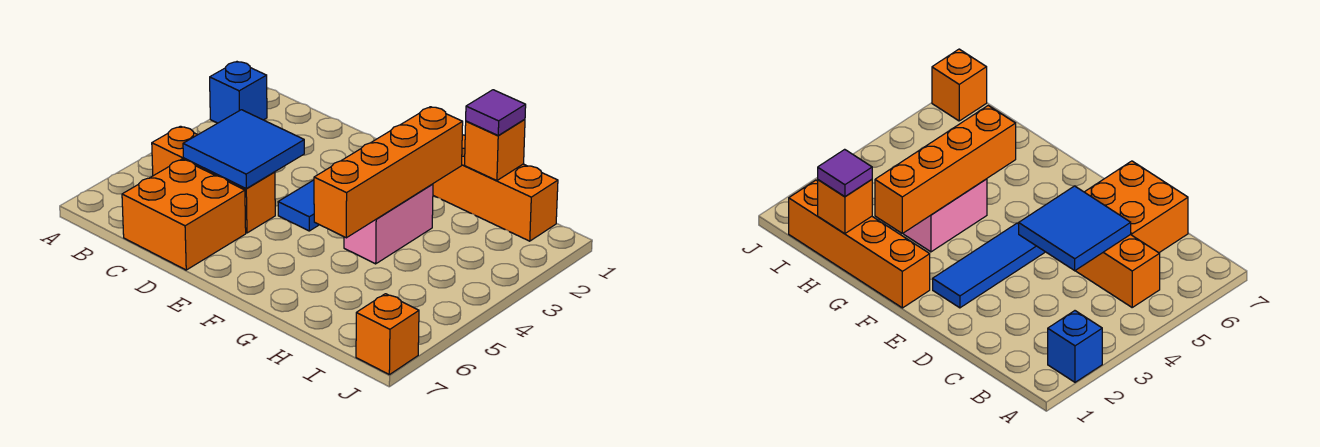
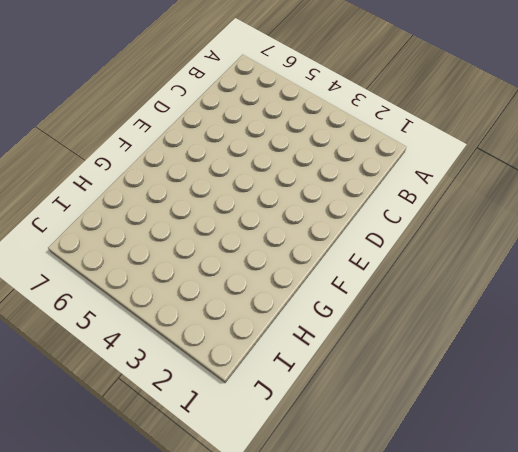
none -> blue brick A2 level 1
none -> orange brick B5:D5 level 1

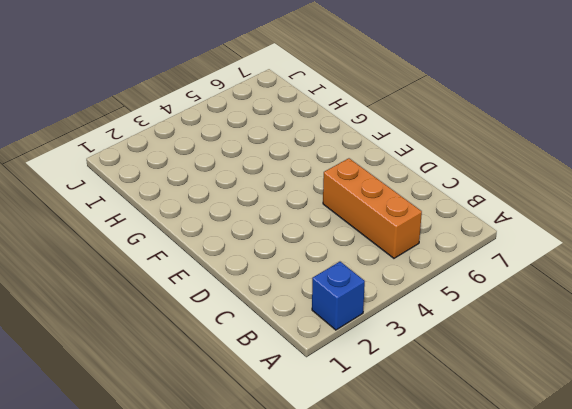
none -> orange brick C6:D7 level 1
none -> blue tile E2:E4 level 1

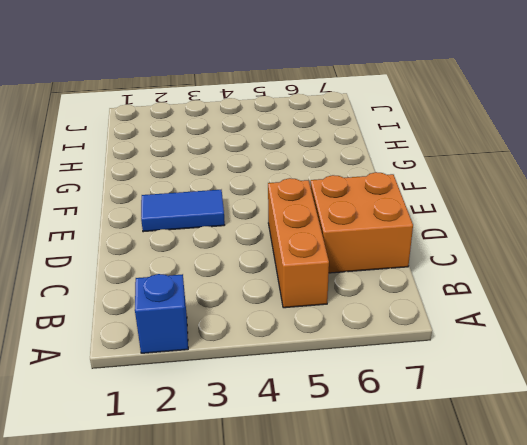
blue tile E2:E3 level 1 -> blue tile E2:E4 level 1
none -> orange brick F1:I1 level 1
none -> pink brick G3:G4 level 1

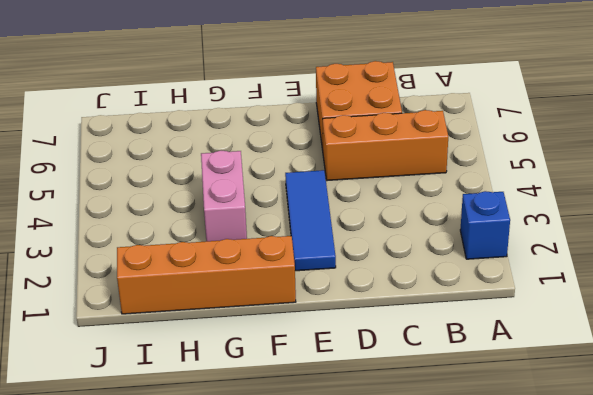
none -> orange brick J7 level 1
none -> blue tile C4:D5 level 2

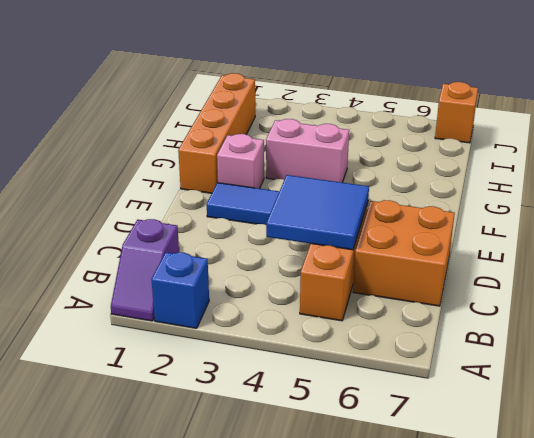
purple slope A1:B1 level 1 top B -> none
pink brick F2 level 1 -> none
none -> orange brick G2:G5 level 2
none -> orange brick H1 level 2

